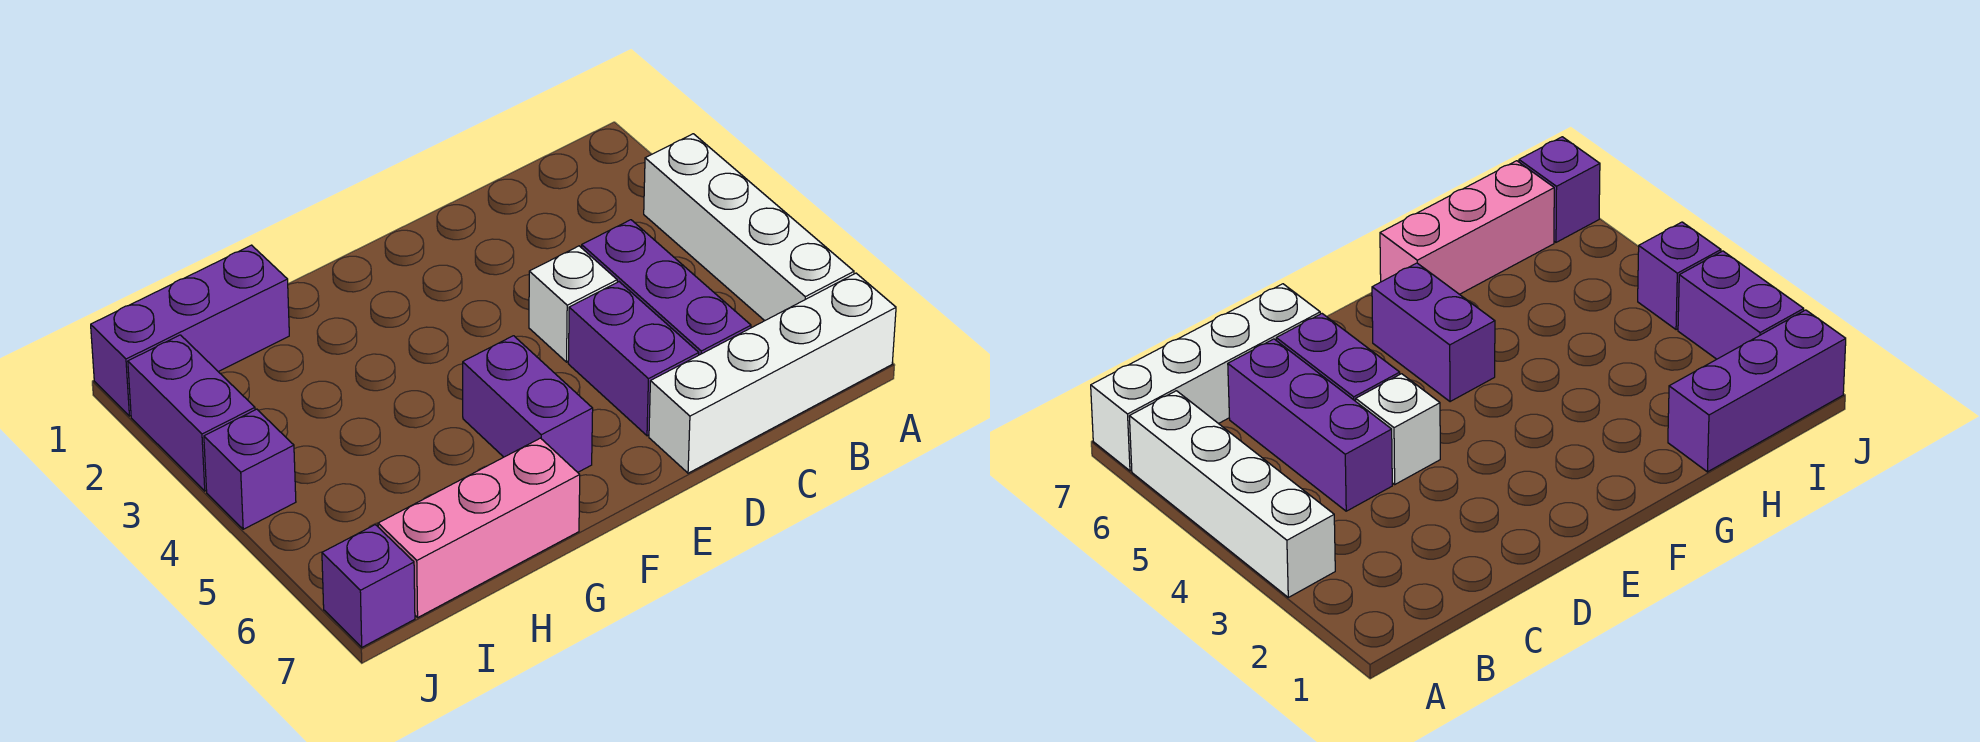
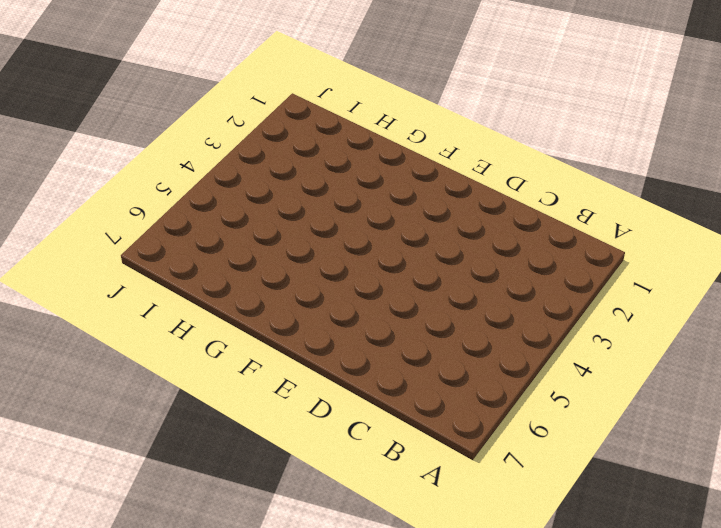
none -> white brick A3:A6 level 1
none -> white brick A7:D7 level 1

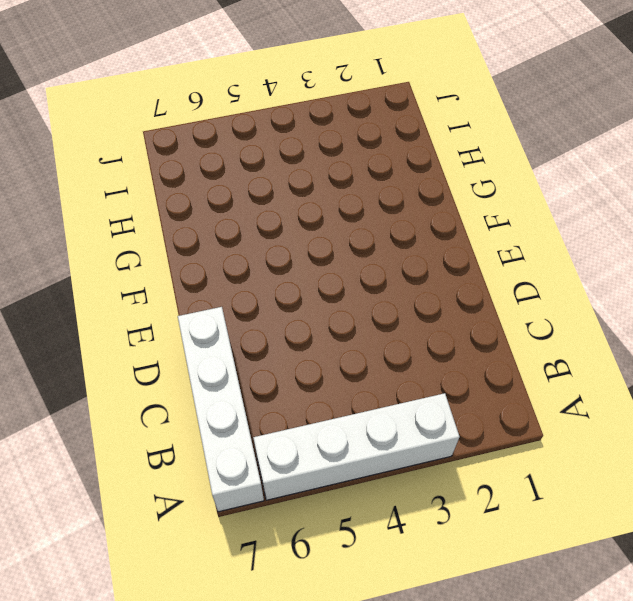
none -> purple brick C4:C6 level 1
none -> white brick D4 level 1

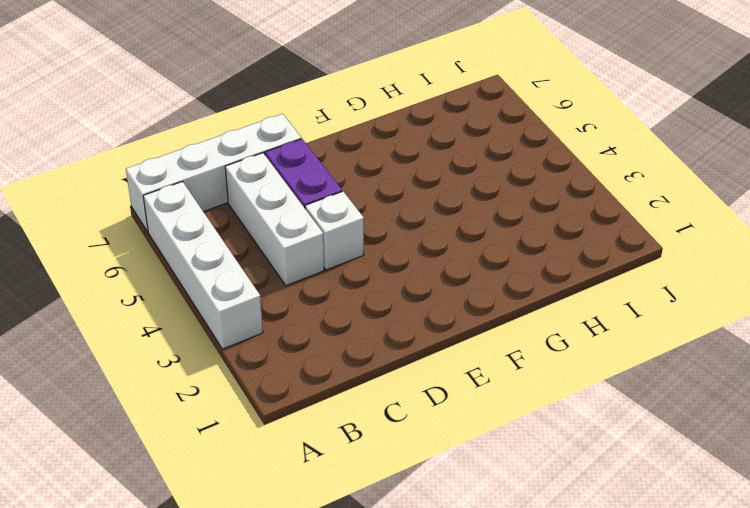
white brick C4:C6 level 1 -> purple brick C4:C6 level 1
none -> purple brick F5:F6 level 1
none -> pink brick G7:I7 level 1

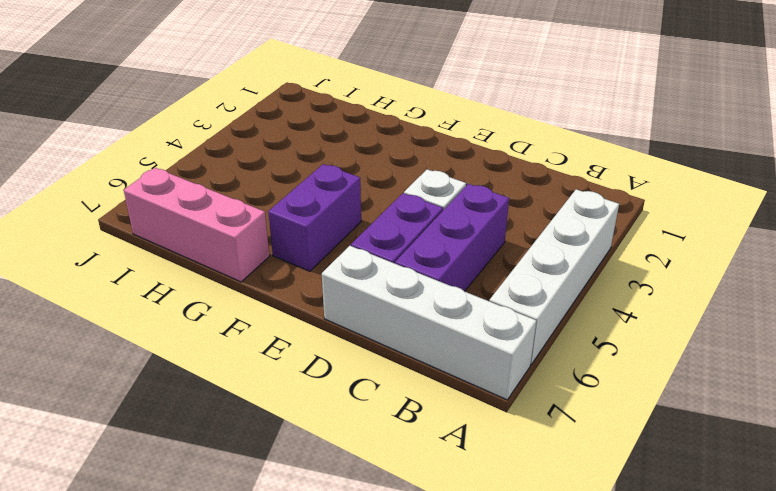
none -> purple brick H1:J1 level 1
none -> purple brick J2:J3 level 1

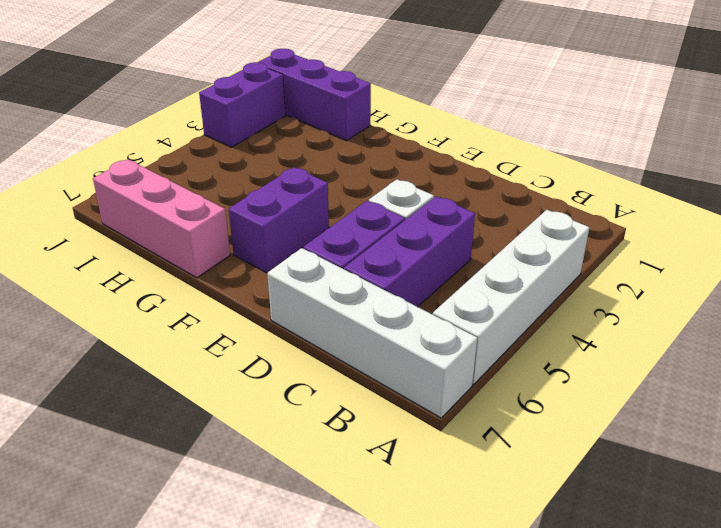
none -> purple brick J4 level 1
none -> purple brick J7 level 1

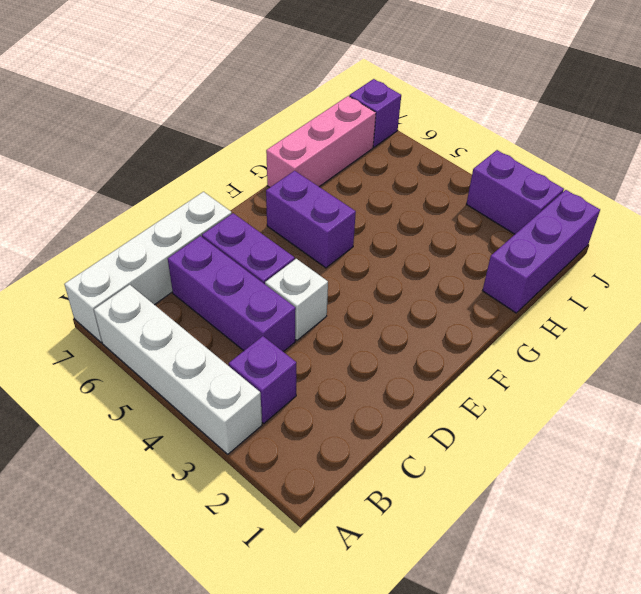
purple brick B3 level 1 -> purple brick J4 level 1

